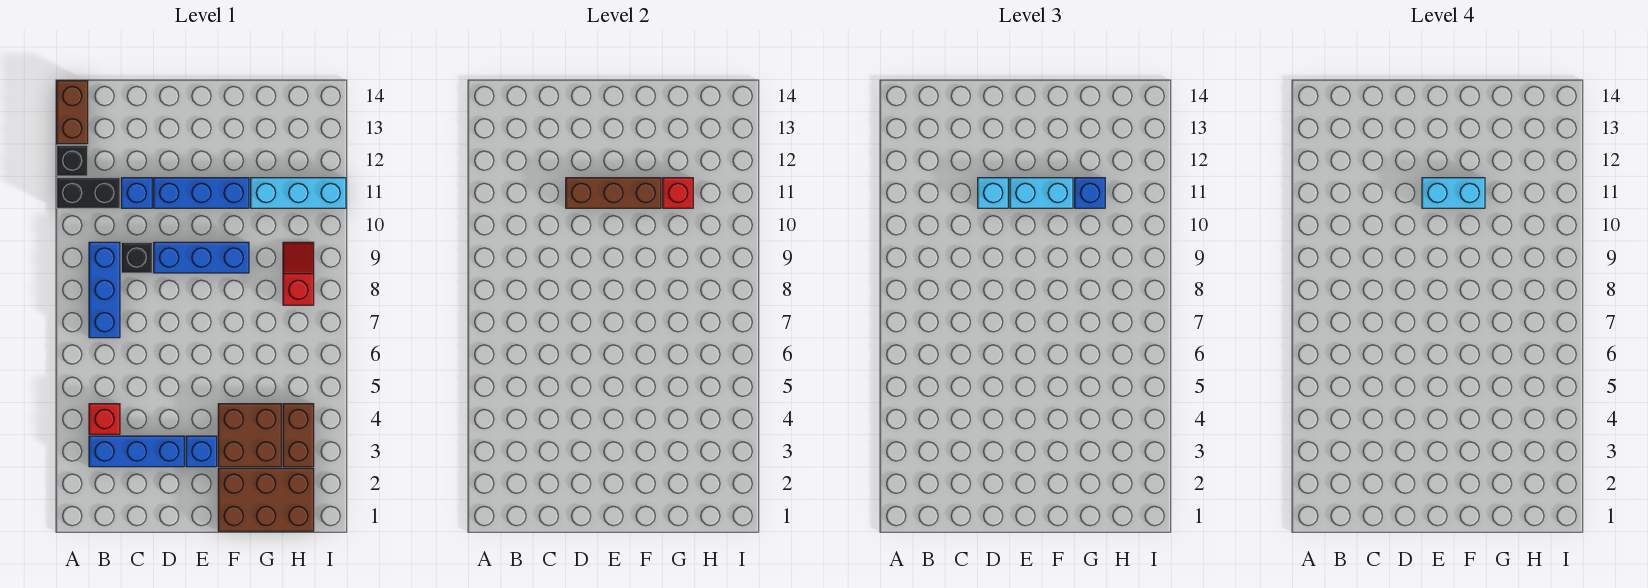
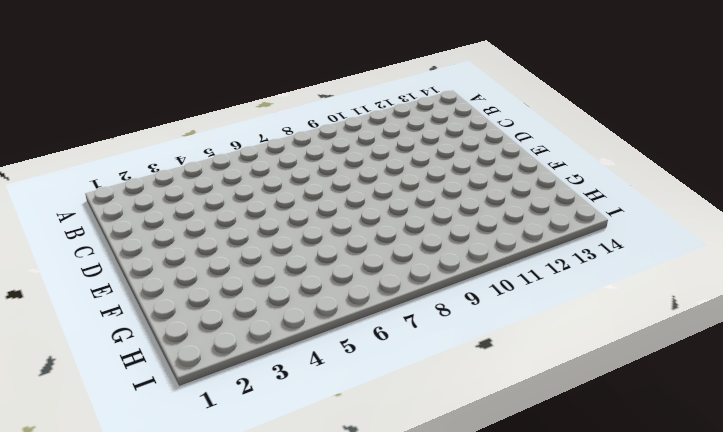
none -> black brick A11:B11 level 1
none -> black brick A12 level 1
none -> brown brick A13:A14 level 1

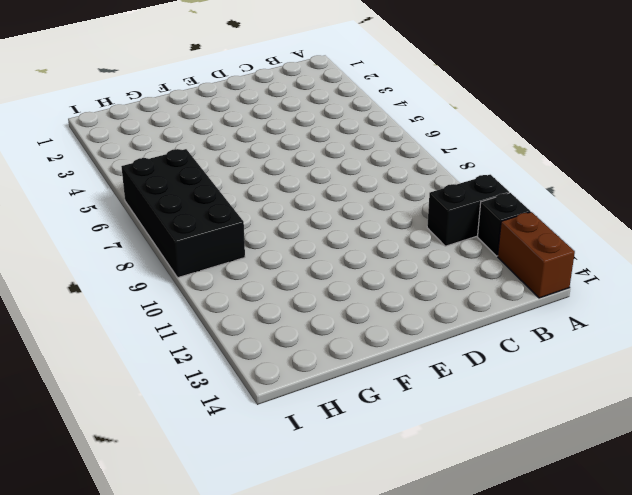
black brick H6:I9 level 1 -> red slope H8:H9 level 1 top 8
none -> blue brick B3:D3 level 1
none -> red brick B4 level 1
none -> blue brick B7:B9 level 1

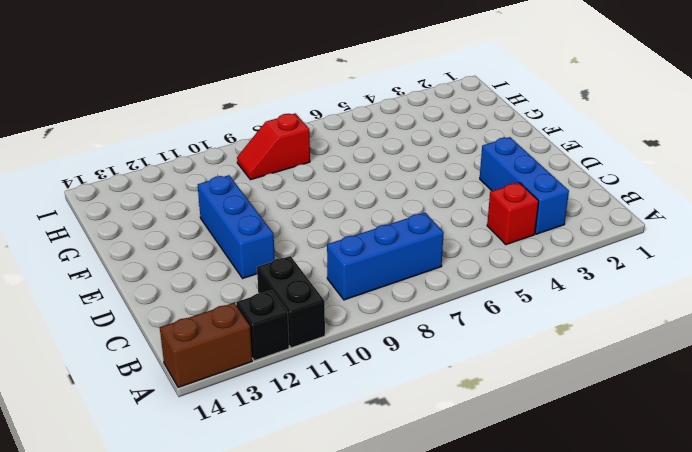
none -> black brick C9 level 1
none -> blue brick C11 level 1
none -> blue brick D9:F9 level 1

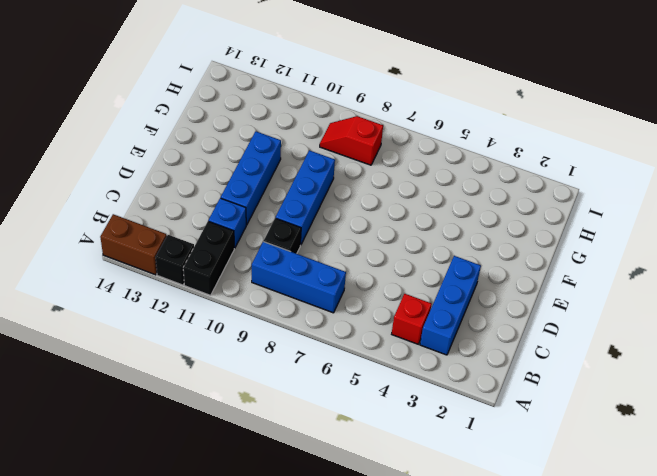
none -> blue brick E3 level 1
none -> brown brick F1:H2 level 1
none -> brown brick F3:G4 level 1

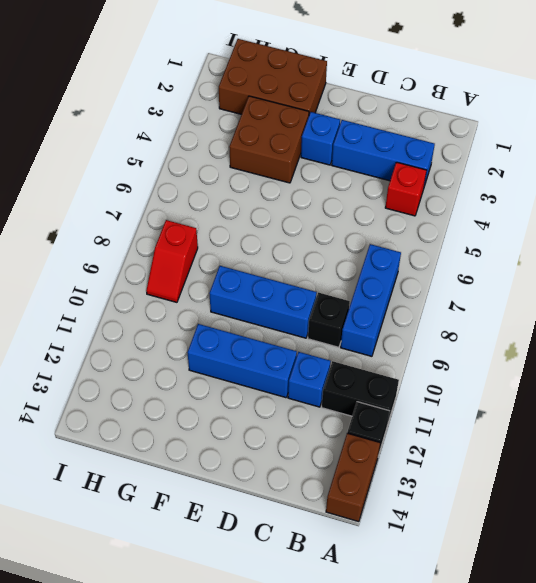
none -> cyan brick G11:I11 level 1
none -> brown brick H3:H4 level 1
none -> brown brick D11:F11 level 2

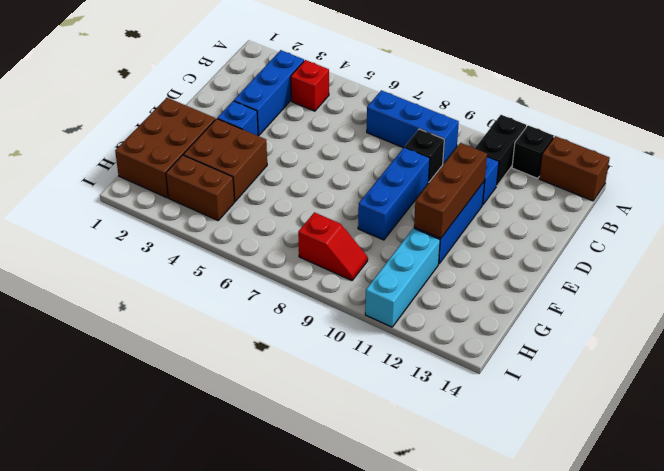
none -> red brick G11 level 2
none -> cyan brick D11 level 3
none -> cyan brick E11:F11 level 3

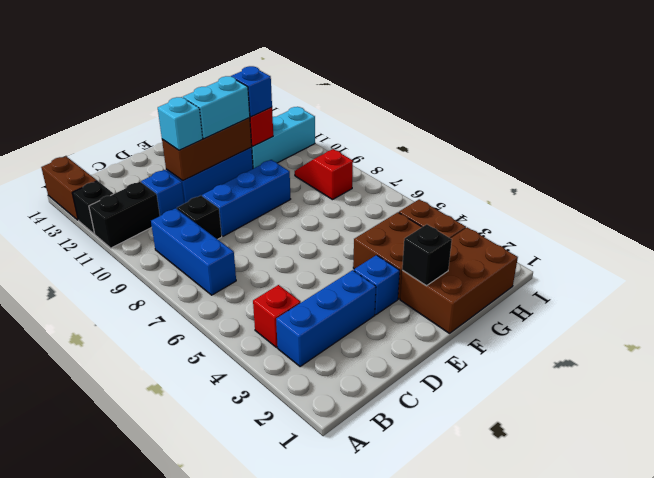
black brick F2 level 2 -> none
none -> cyan brick E11:F11 level 4

